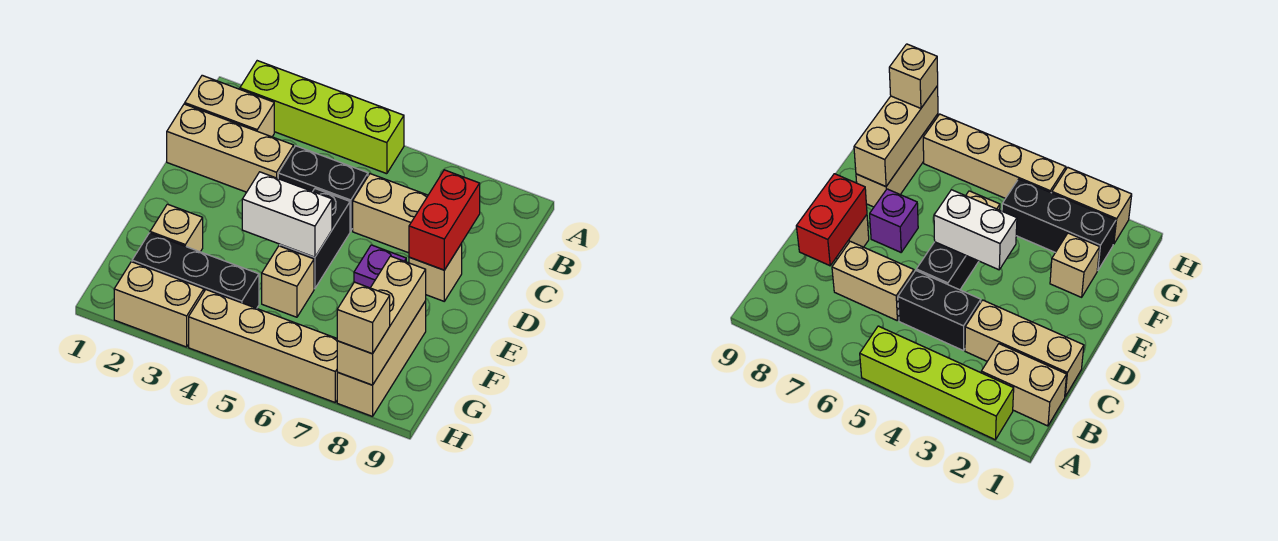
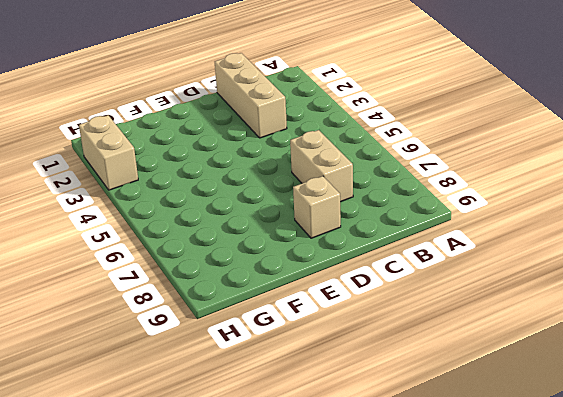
none -> lime brick A2:A5 level 1
none -> tan brick B1:B2 level 1
none -> black brick C4:C5 level 1

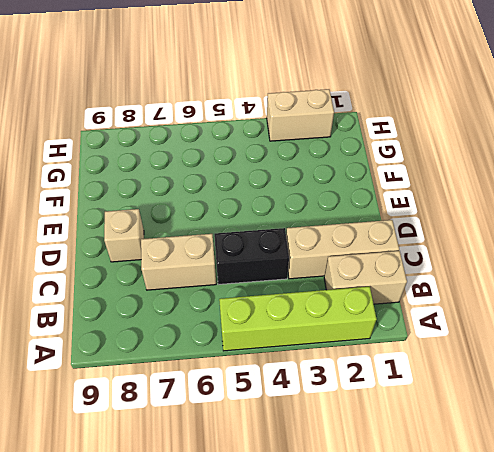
none -> black brick D5:E5 level 1
none -> purple brick E7 level 1
none -> tan brick F2 level 1

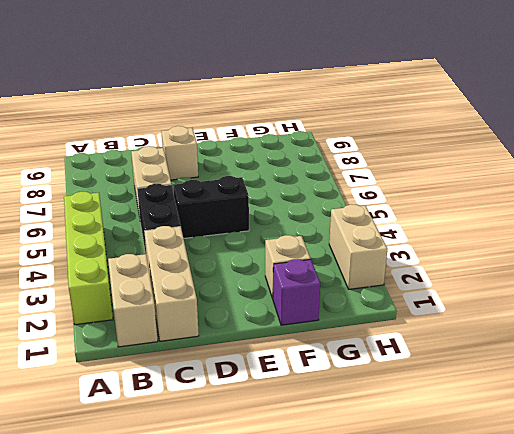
purple brick F1 level 1 -> purple brick E7 level 1
none -> tan brick F5 level 1
none -> tan brick F8:H8 level 1
none -> black brick G2:G4 level 1

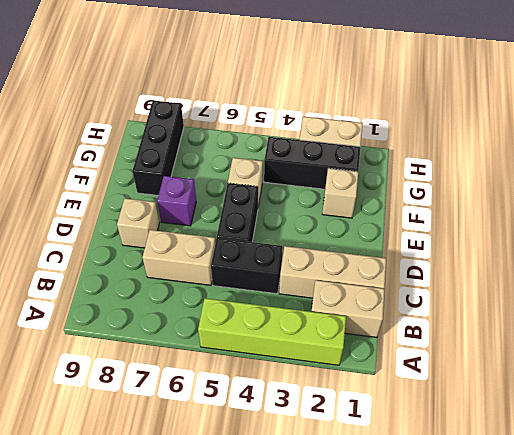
black brick F8:H8 level 1 -> tan brick F8:H8 level 1
none -> tan brick H4:H7 level 1
none -> red brick C8:D8 level 2
none -> white brick E4:E5 level 2

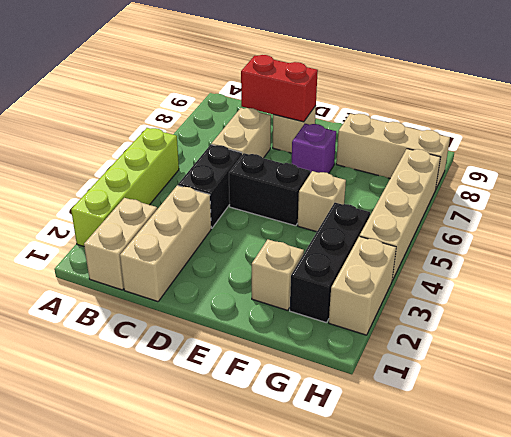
none -> white brick E4:E5 level 2
none -> tan brick F8:H8 level 2
none -> tan brick H8 level 3

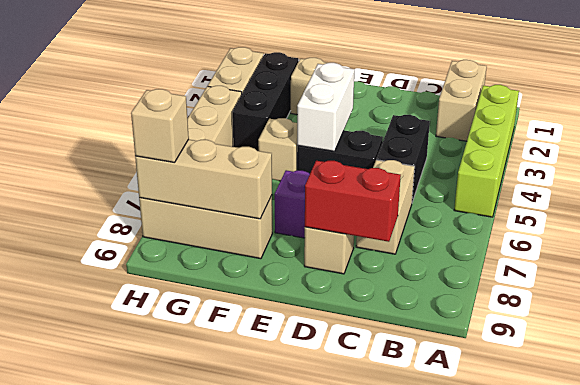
none -> tan brick C1:C3 level 1

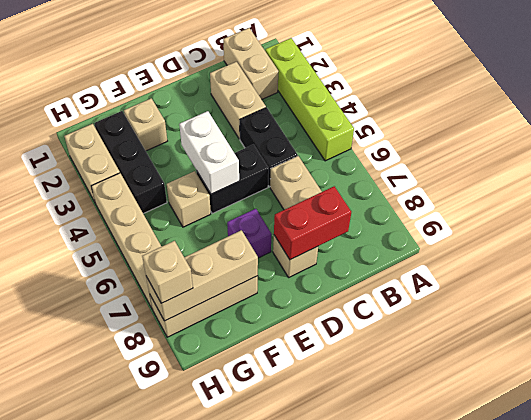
tan brick C2:C3 level 1 -> tan brick C1:C3 level 1

